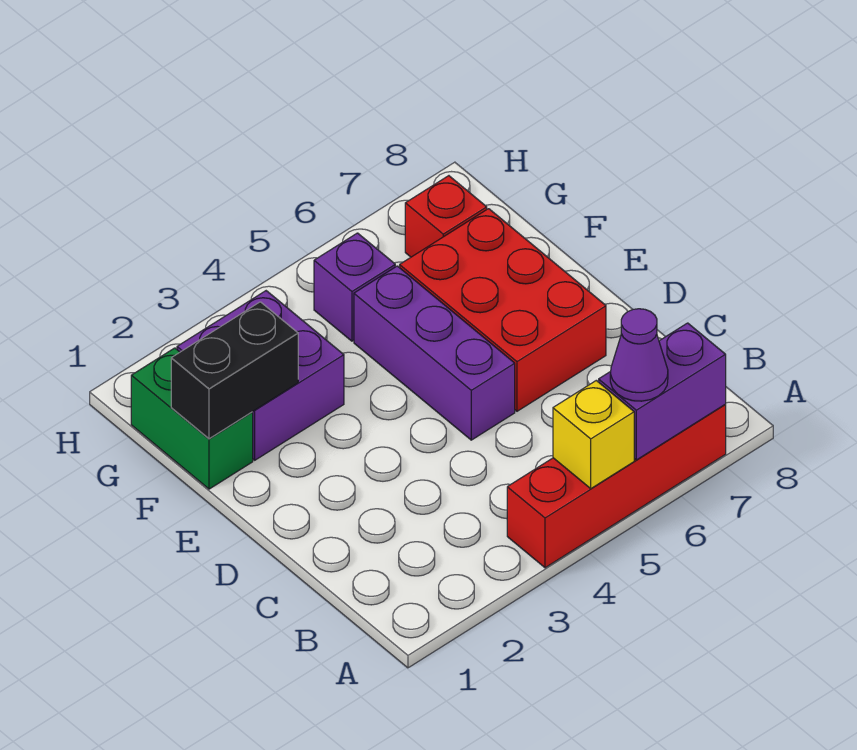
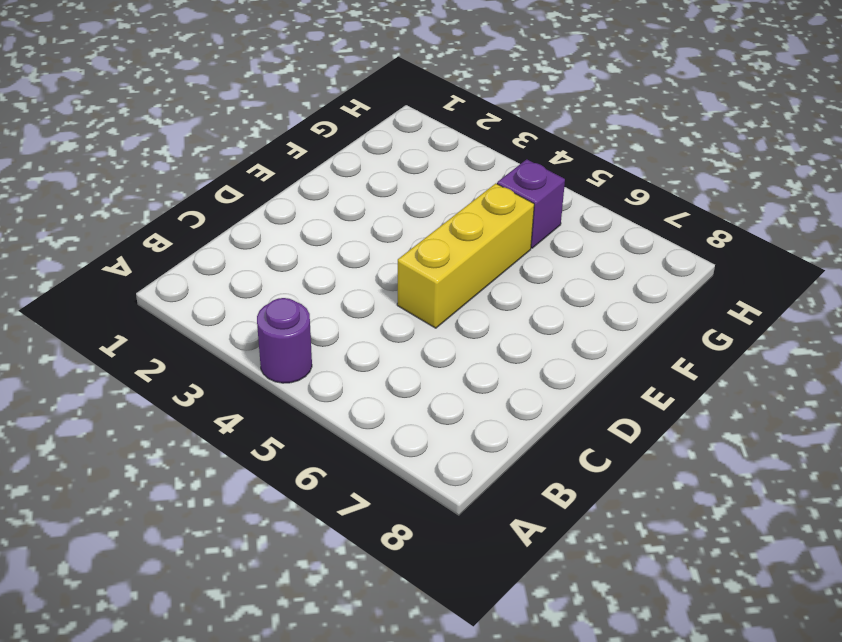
purple round brick A4 level 1 -> red brick A4:A7 level 1
yellow brick D5:F5 level 1 -> purple brick D5:F5 level 1
none -> red brick D6:F7 level 1
none -> green brick F1:G1 level 1

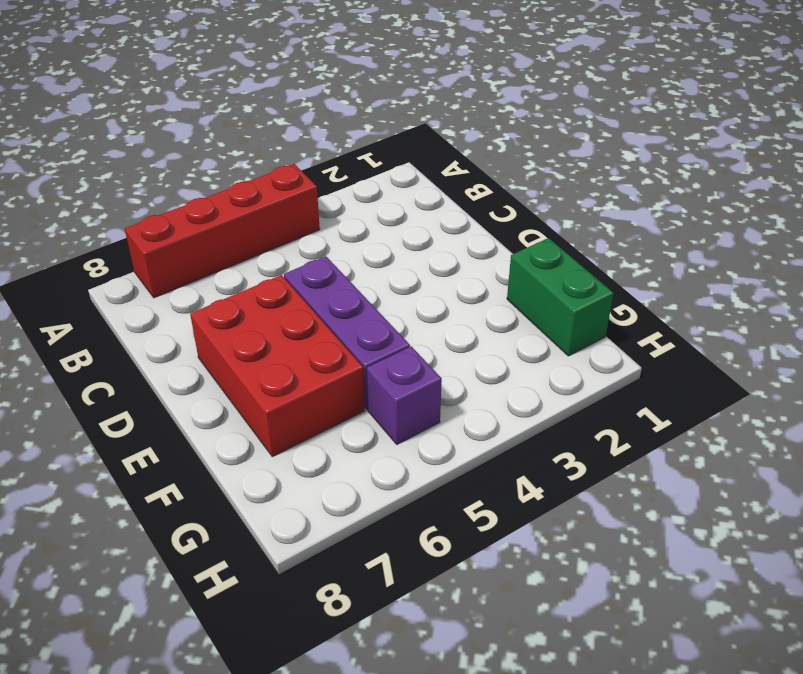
none -> purple brick F2:G3 level 1
none -> red brick G7 level 1

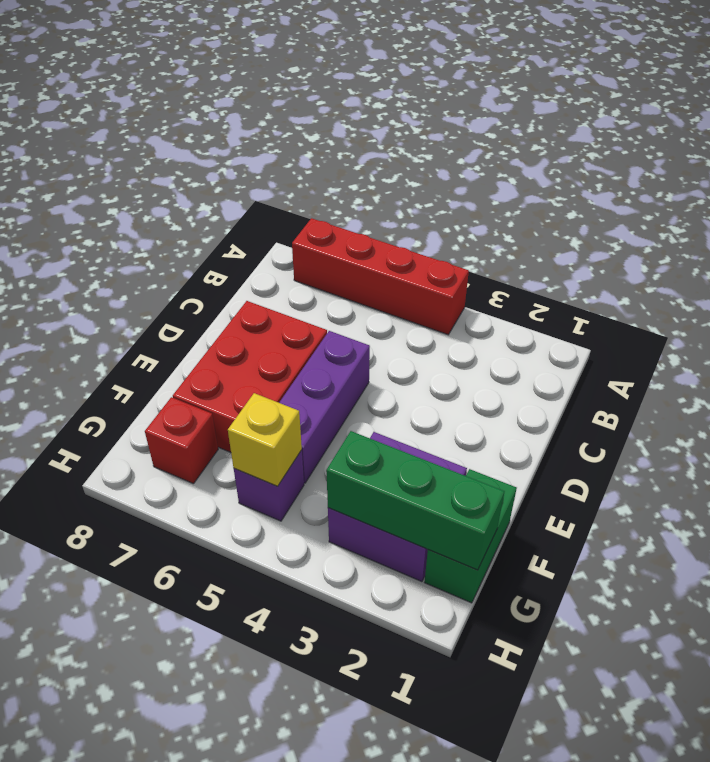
green brick G1:G3 level 2 -> none
yellow brick G5 level 2 -> yellow brick A5 level 2
none -> purple brick A6:A7 level 2
none -> black brick F1:F2 level 2

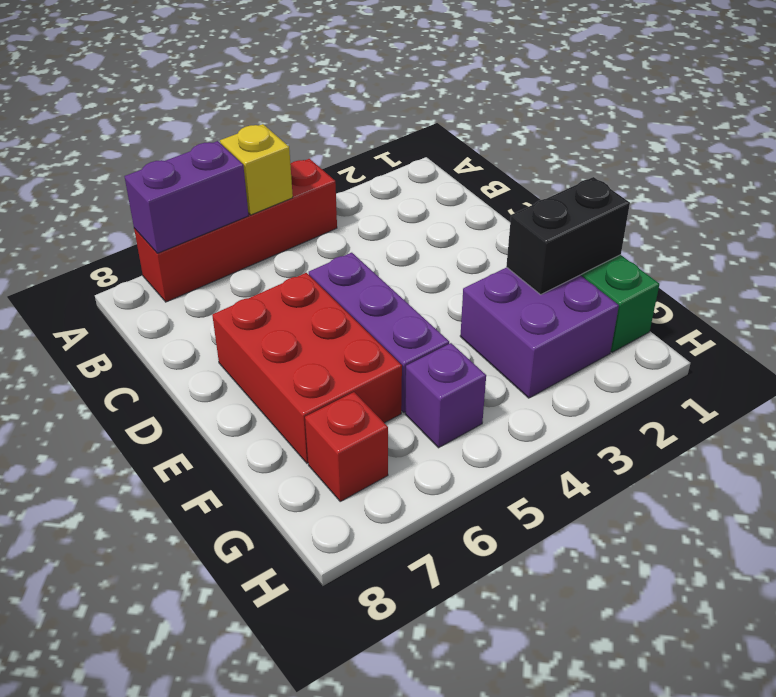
none -> purple cone A6 level 3

